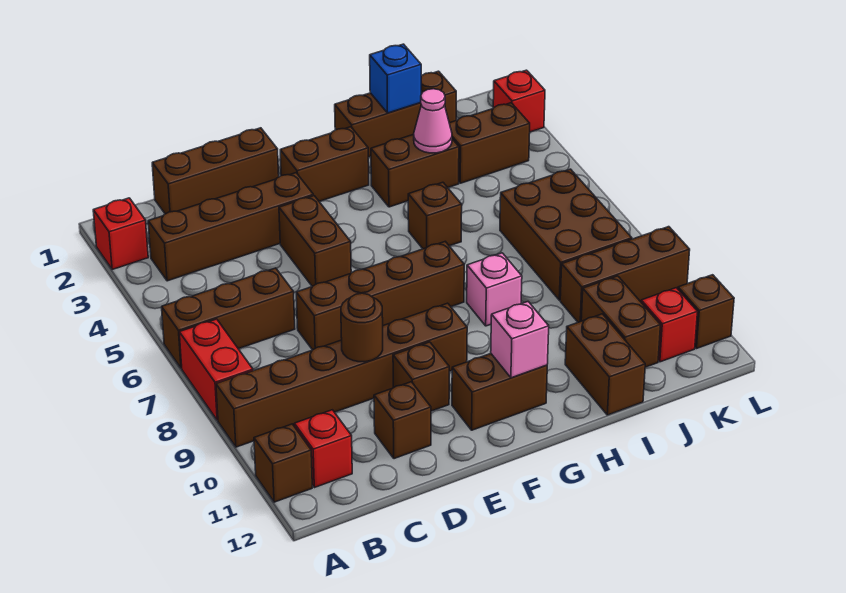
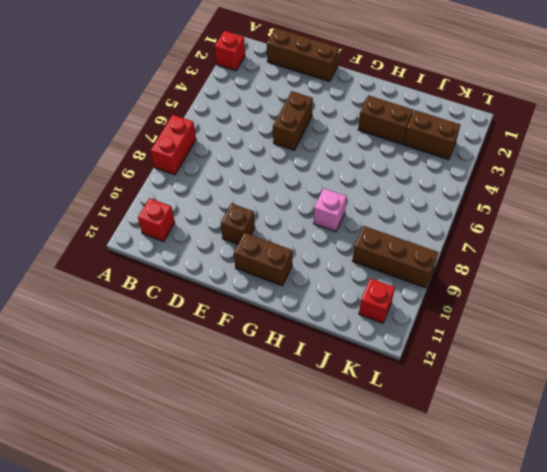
none -> brown brick A6:C6 level 1
none -> brown brick A9:F9 level 1
none -> brown brick A11 level 1
none -> brown brick B3:E3 level 1

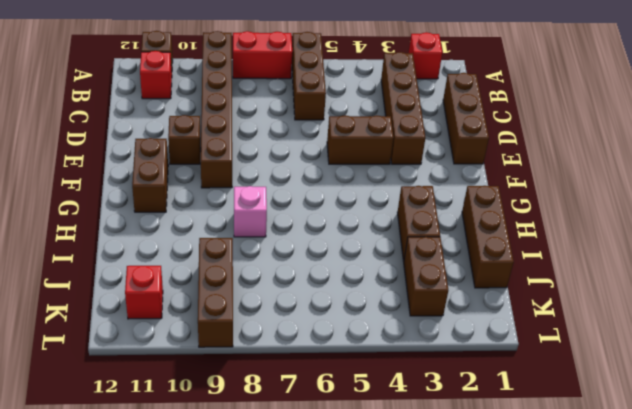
none -> brown brick D7:G7 level 1
none -> brown brick D11 level 1
none -> brown brick F2:G2 level 1
none -> brown brick H5 level 1

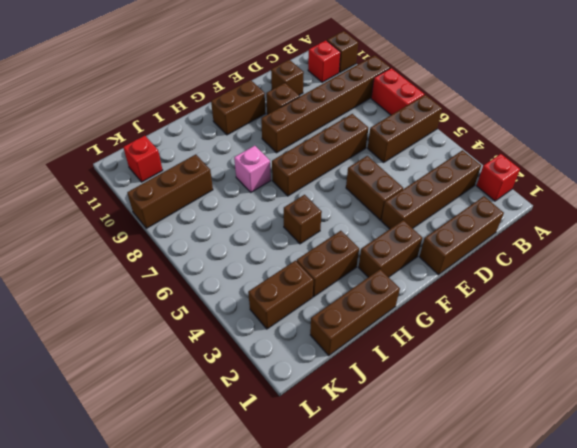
none -> brown brick I11:I12 level 1
none -> brown brick J6:K8 level 1
none -> brown brick J10:J11 level 1
none -> red brick L2 level 1

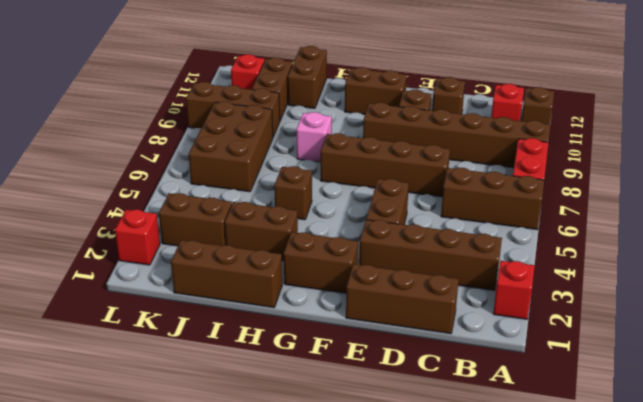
none -> brown brick L11 level 1
none -> brown round brick D9 level 2
none -> pink brick G11 level 2
none -> blue brick I1 level 2

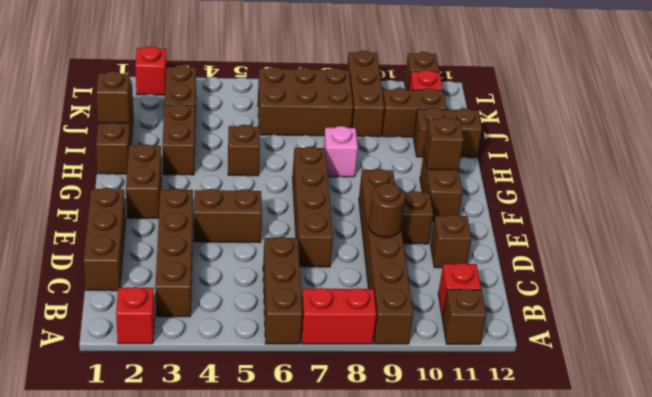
brown brick G11 level 2 -> pink brick G11 level 2
brown brick I1 level 2 -> blue brick I1 level 2
none -> pink cone I3 level 2

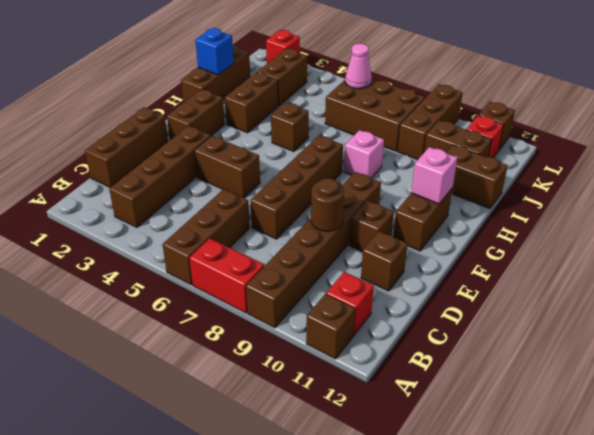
pink cone K6 level 2 -> pink cone I3 level 2
none -> red brick A2 level 1

